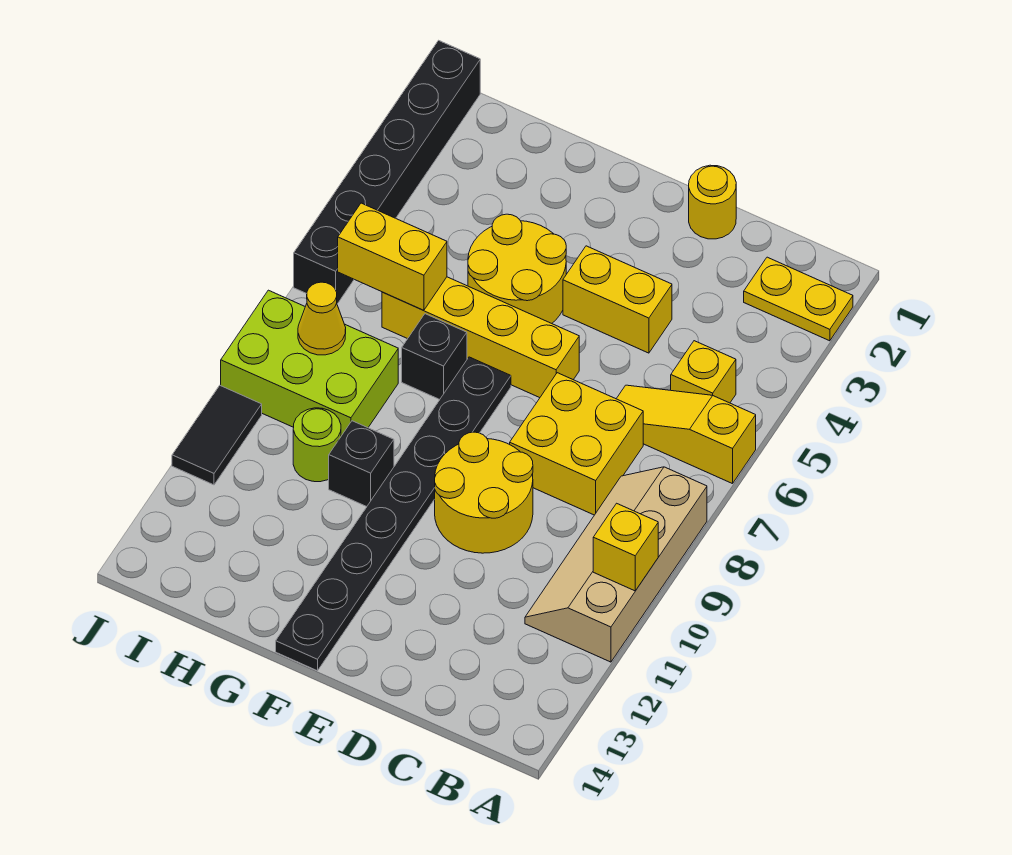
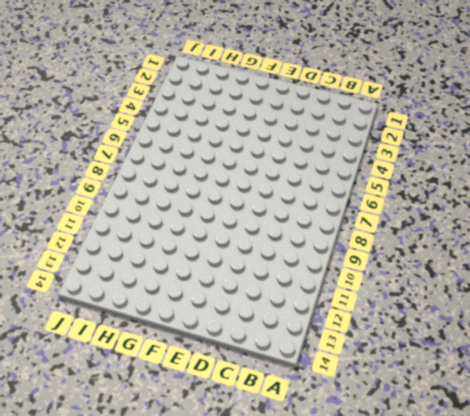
none -> yellow plate A2:B2 level 1
none -> yellow slope A6:C6 level 1 top A
none -> tan slope A8:B11 level 1 top A

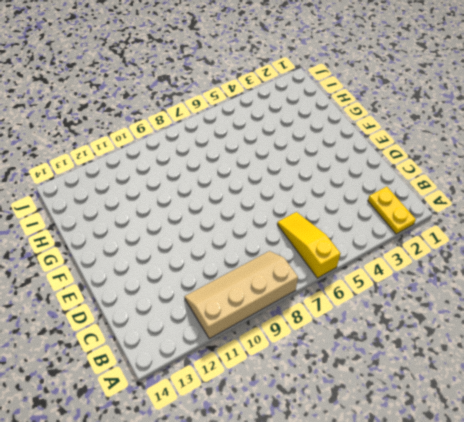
none -> yellow brick B5 level 1
none -> yellow brick C7:D8 level 1
none -> yellow round brick D1 level 1

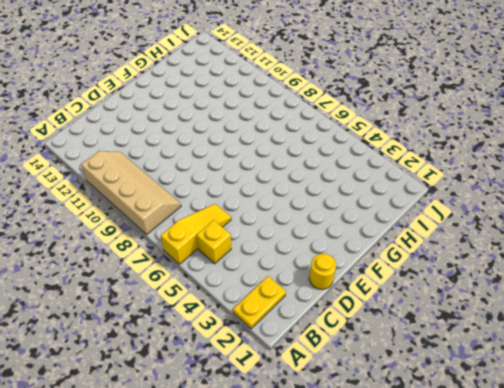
none -> yellow brick C7:D8 level 1
none -> yellow brick D4:E4 level 1
none -> yellow round brick D9:E10 level 1

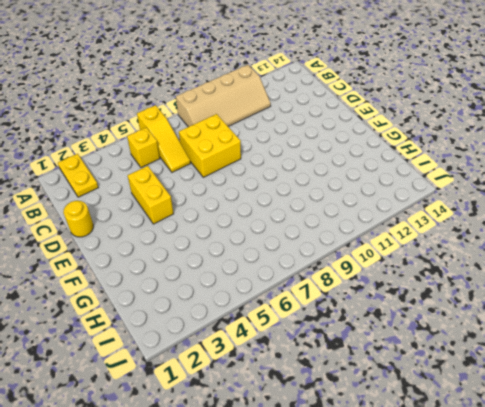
none -> yellow round brick D9:E10 level 1
none -> yellow brick E6:H6 level 1
none -> yellow round brick F4:G5 level 1

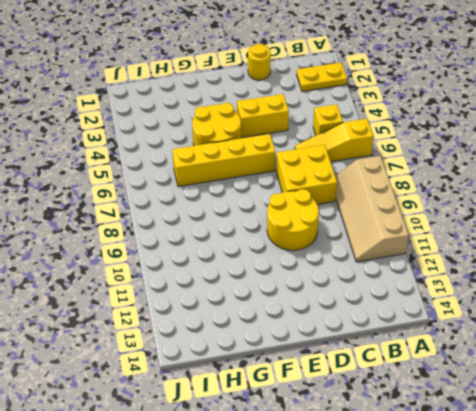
none -> black plate F7:F14 level 1
none -> black brick G7 level 1
none -> black brick G10 level 1

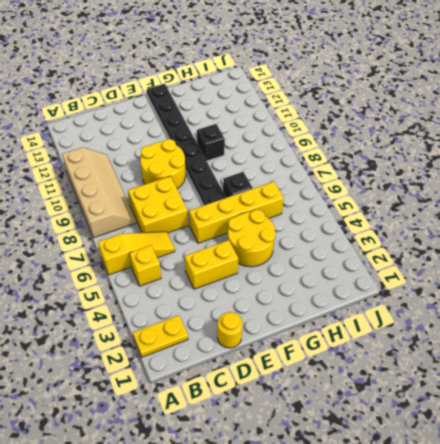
none -> lime brick H8:J9 level 1
none -> lime round brick H10 level 1
none -> black brick J1:J6 level 1

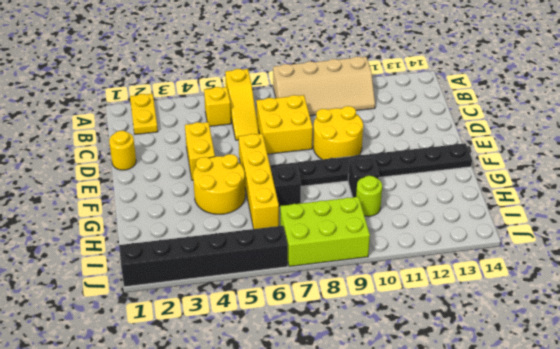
lime brick I7:J9 level 1 -> lime brick H8:J9 level 1
none -> black tile J10:J11 level 1
none -> yellow brick A10 level 2
none -> yellow brick H6:I6 level 2

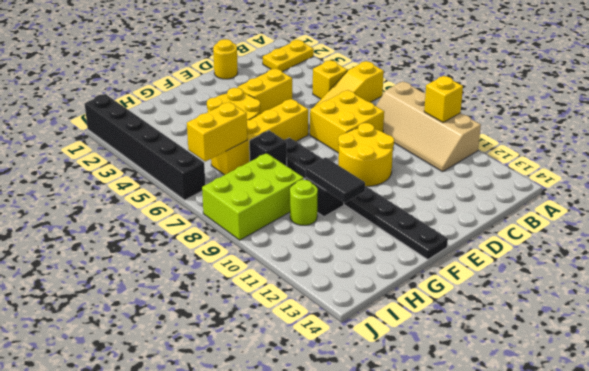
black tile G10:G11 level 2 -> black tile J10:J11 level 1
none -> yellow cone I8 level 2

